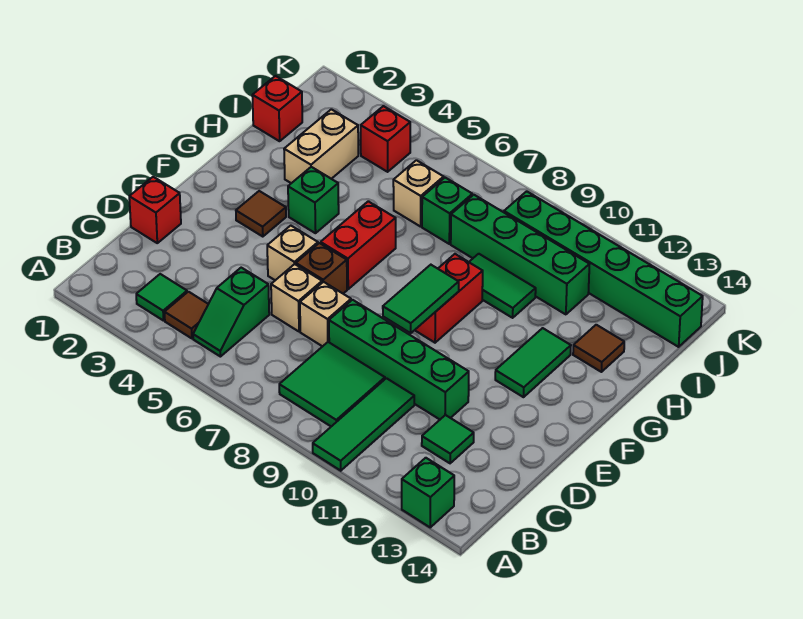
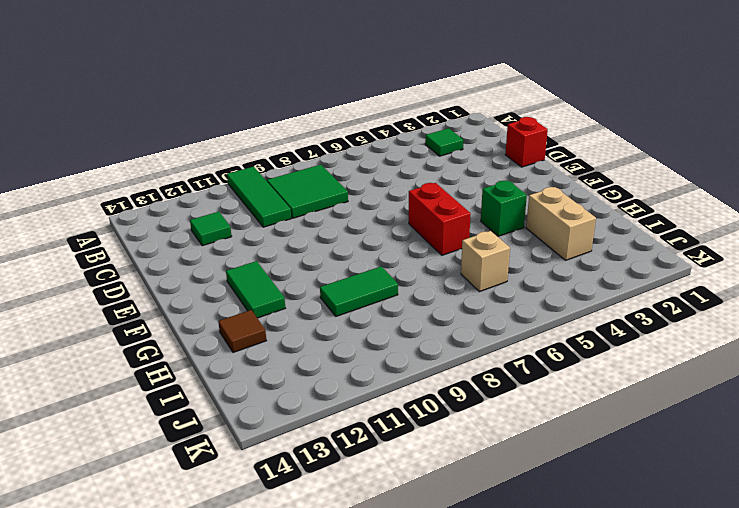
none -> green brick A13 level 1
none -> brown tile B4 level 1
none -> green slope B5:C5 level 1 top C

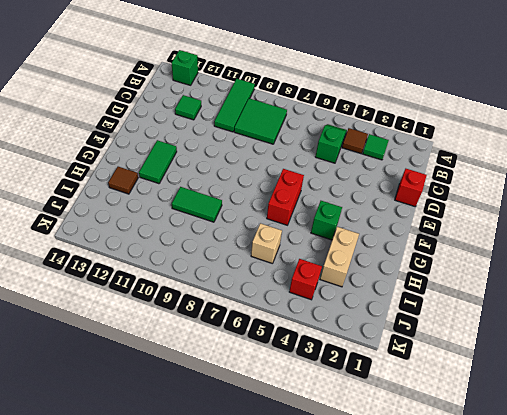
none -> tan brick D6 level 1
none -> tan brick D7 level 1
none -> green brick D8:D11 level 1

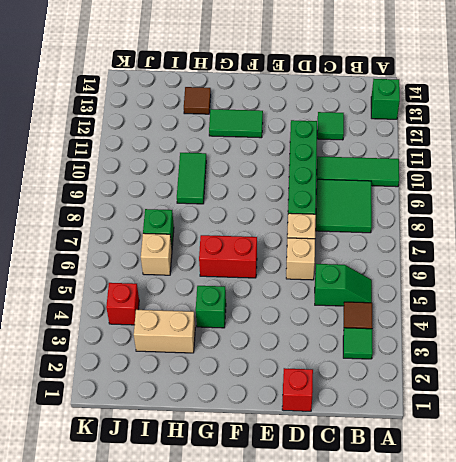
none -> tan brick E5 level 1
none -> brown brick E6 level 1
none -> brown tile F3 level 1

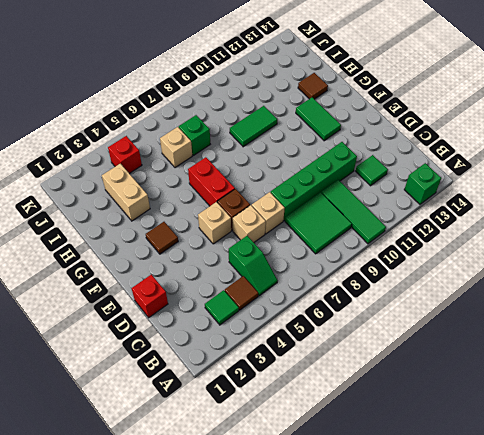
none -> red brick F9:G9 level 1
none -> green brick G4 level 1
none -> red brick I1 level 1

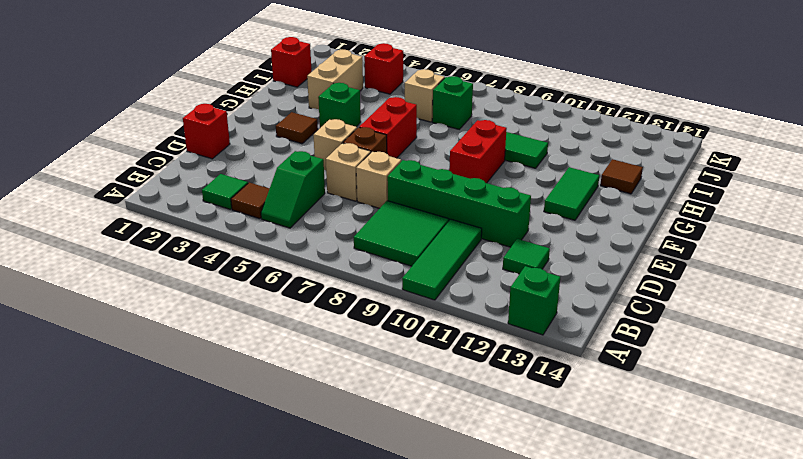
none -> green brick I8:I11 level 1
none -> green brick J9:J14 level 1
none -> green tile E9:F9 level 2

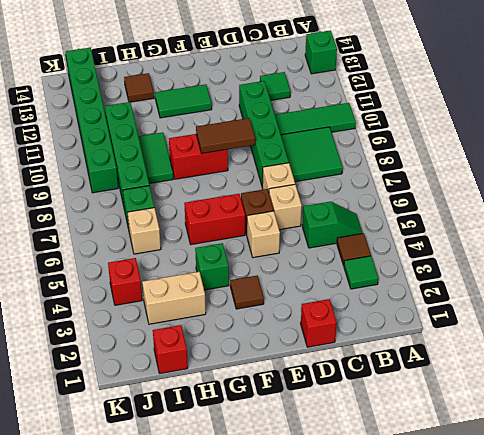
brown tile E9:F9 level 2 -> green tile E9:F9 level 2

